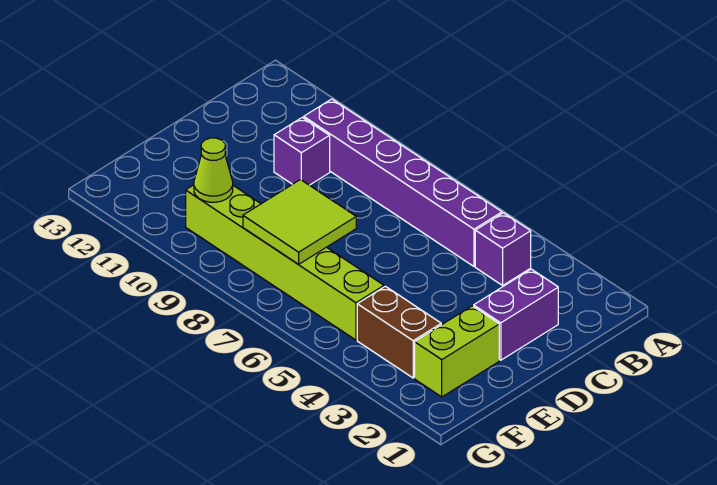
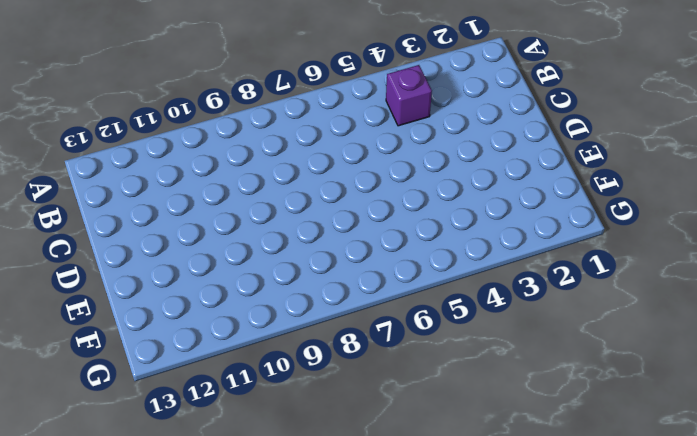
none -> purple brick B5:B10 level 1
none -> purple brick C2:D2 level 1

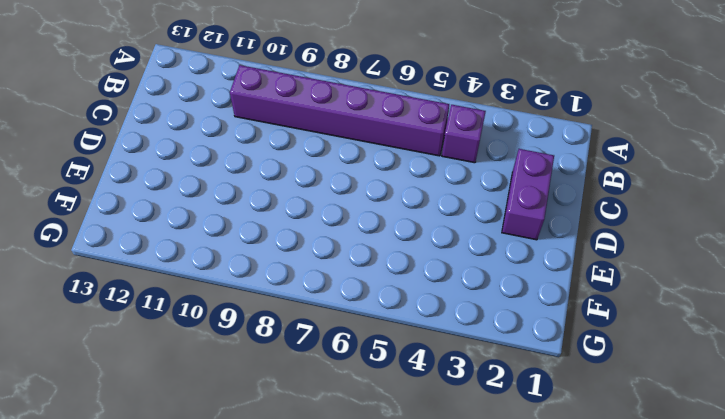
none -> purple brick C10 level 1
none -> lime brick E2:F2 level 1

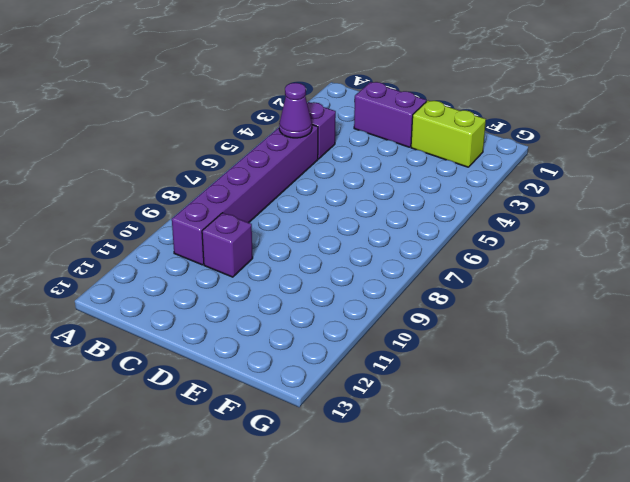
purple cone B5 level 2 -> none
none -> brown brick F3:F4 level 1
none -> lime brick F5:F10 level 1

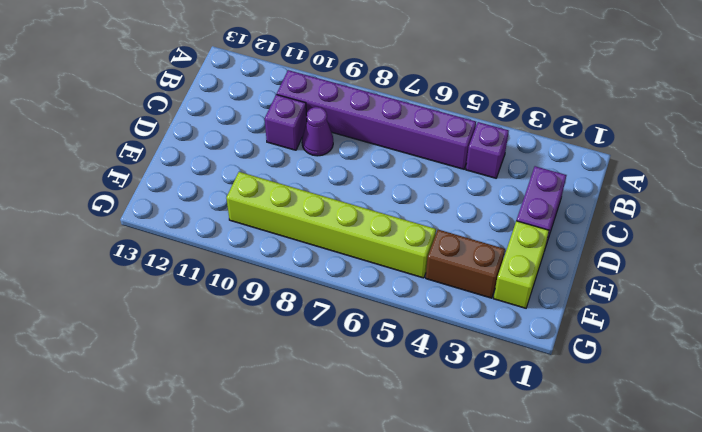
purple cone C9 level 1 -> none
none -> lime tile E7:F8 level 2
none -> lime cone F10 level 2

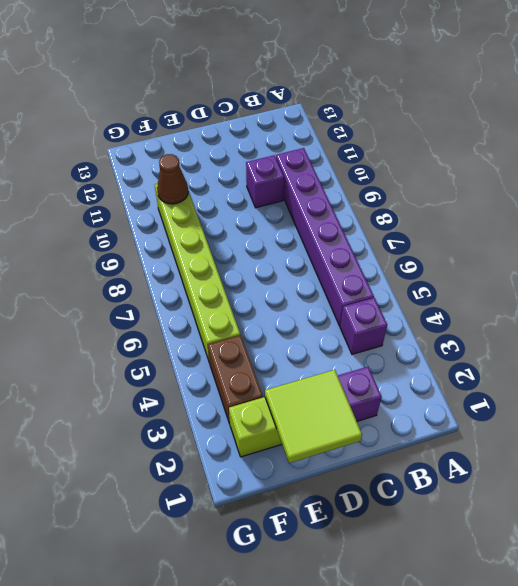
lime tile D1:E2 level 2 -> lime tile E7:F8 level 2
brown cone F10 level 2 -> lime cone F10 level 2

